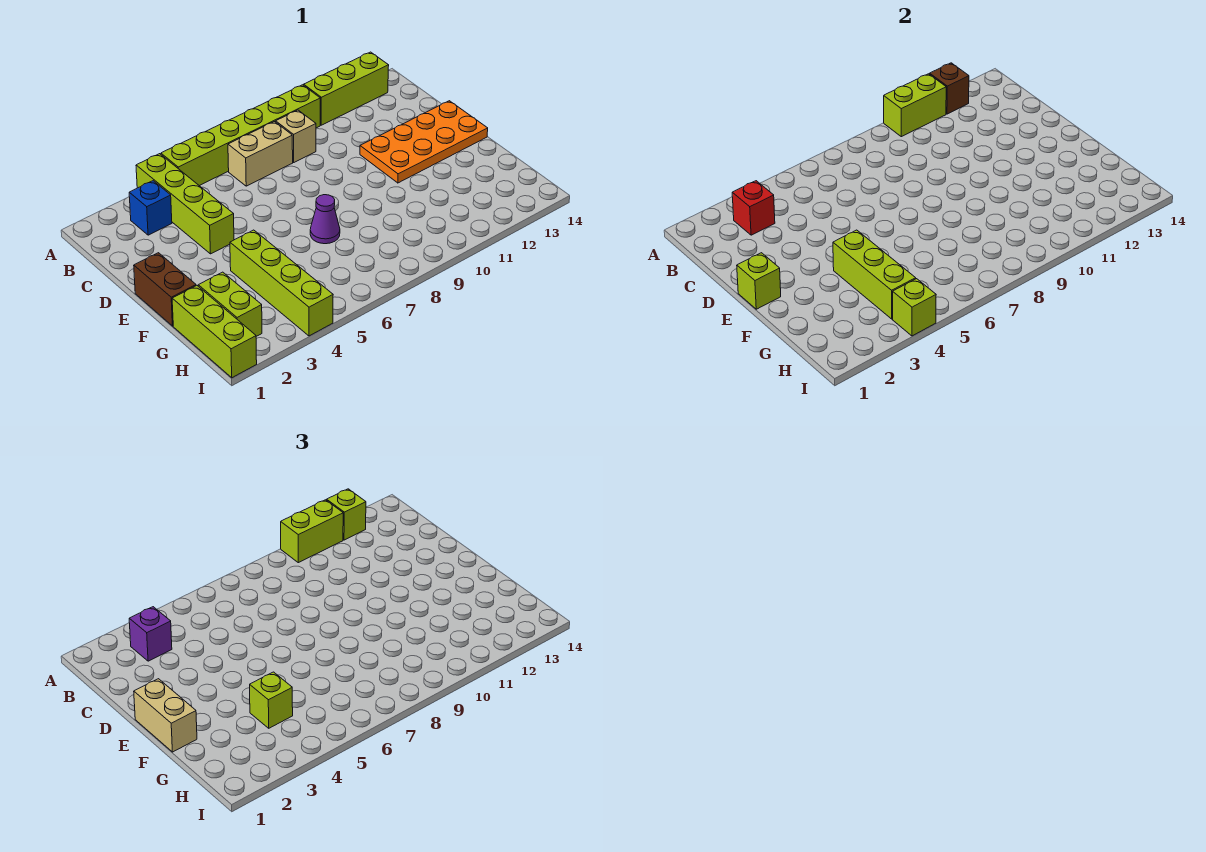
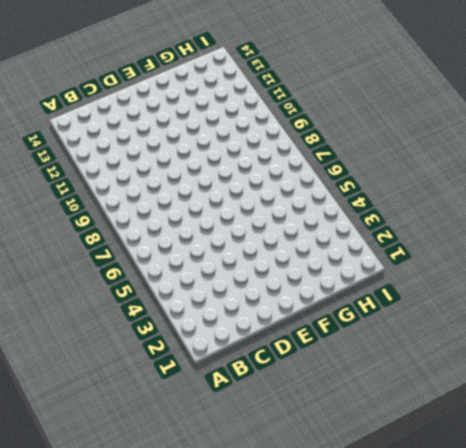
none -> lime brick A4:D4 level 1
none -> lime brick A5:A10 level 1
none -> lime brick A11:A13 level 1

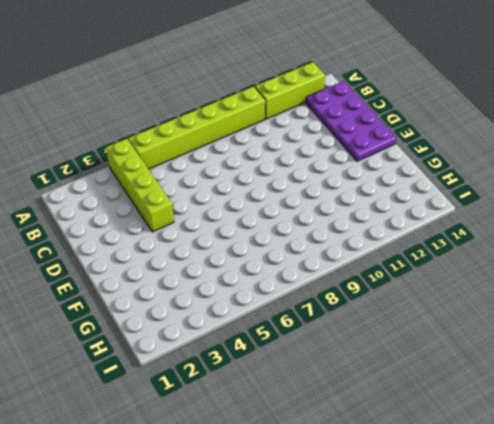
purple plate B13:E14 level 1 -> orange plate D11:E14 level 1
none -> blue brick B3 level 1
none -> tan brick B7:B8 level 1
none -> tan brick B9 level 1

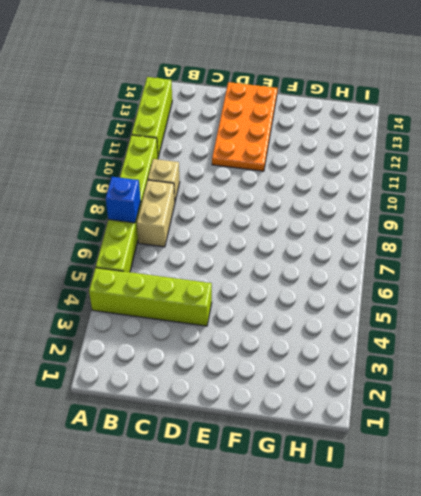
blue brick A7 level 2 -> blue brick B3 level 1
none -> brown brick E1:F1 level 1
none -> lime brick F4:I4 level 1
none -> purple cone F7 level 1

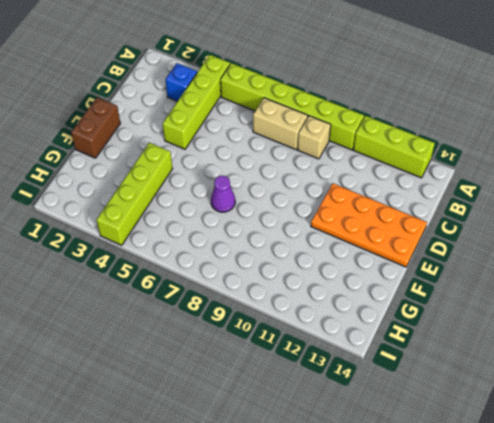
none -> lime brick G1:I1 level 1
none -> lime brick G2:H2 level 1
none -> lime brick A10:A11 level 2

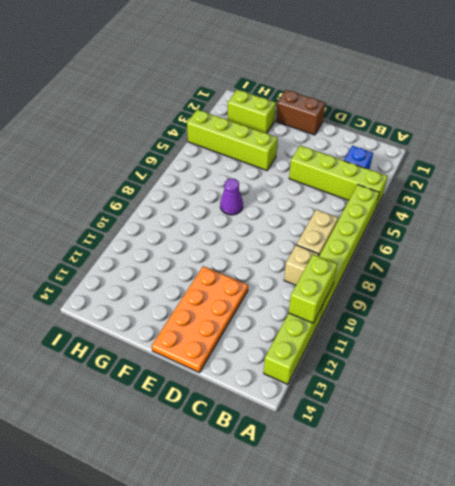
none -> lime brick G1:I1 level 1
none -> brown brick A12 level 2
none -> red brick B3 level 2

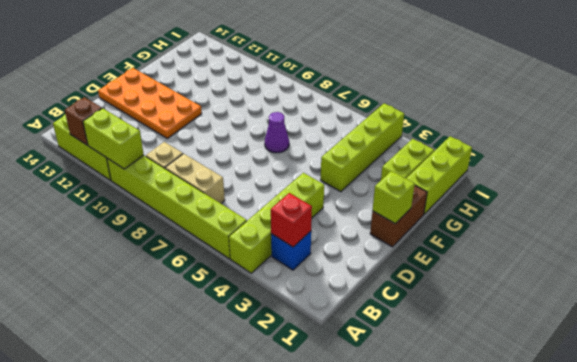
none -> lime brick F4:H4 level 2
none -> lime brick I4 level 2
none -> lime brick A10:A11 level 3

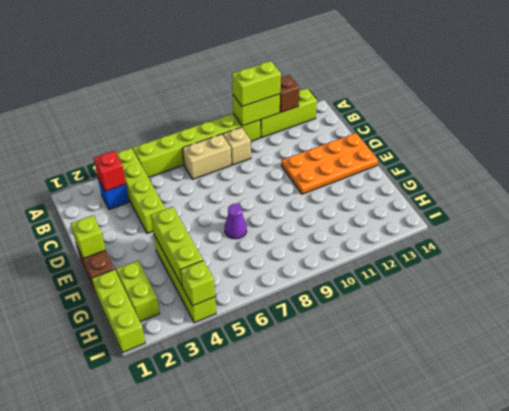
none -> lime brick A12 level 3
none -> purple brick B3 level 3
none -> tan brick E1:F1 level 3

